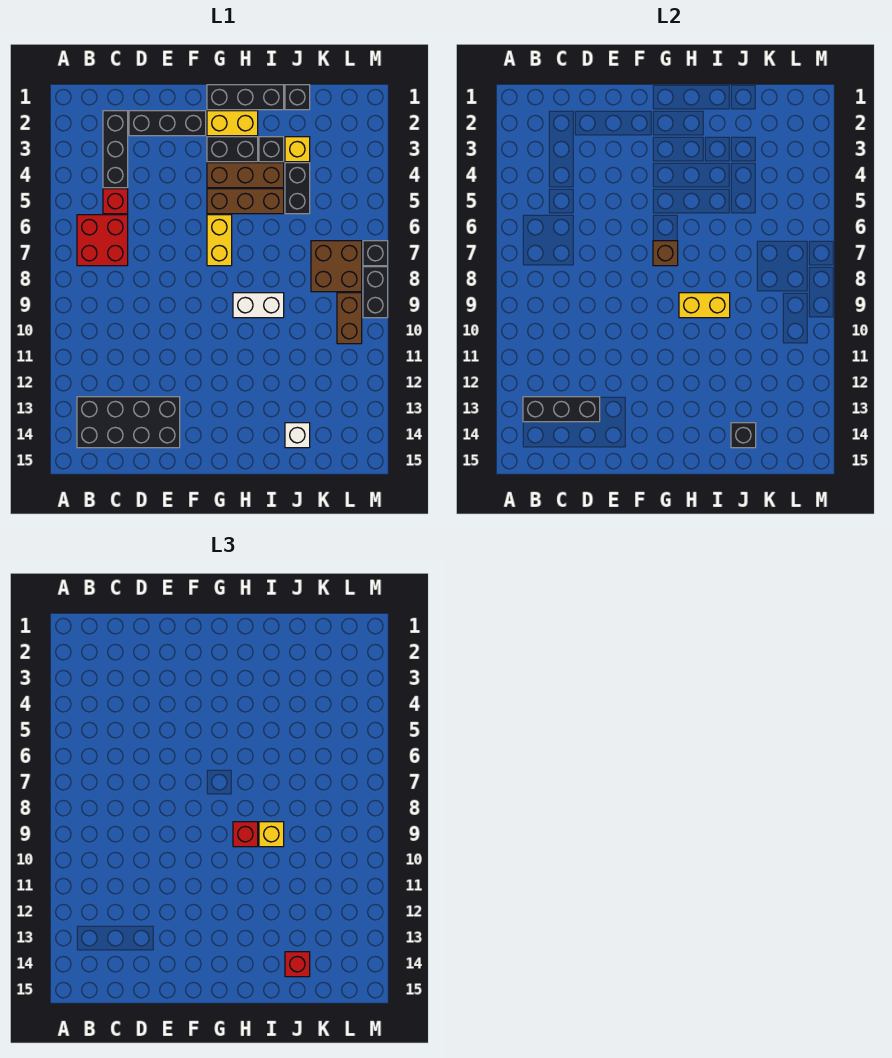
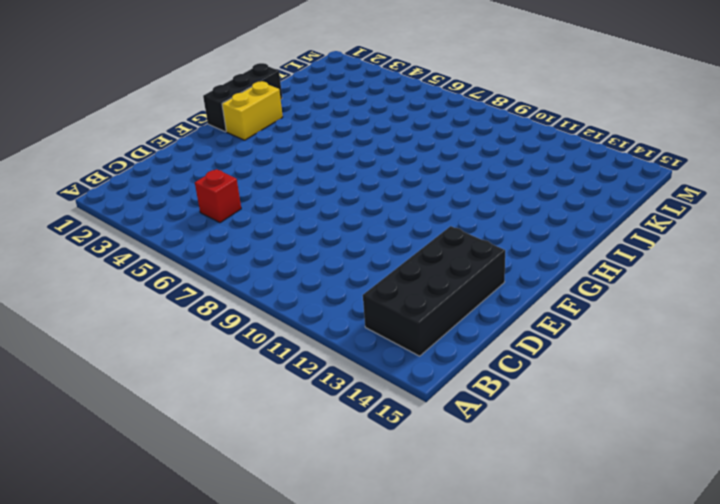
none -> red brick B6:C7 level 1
none -> black brick C2:C4 level 1
none -> black brick D2:F2 level 1

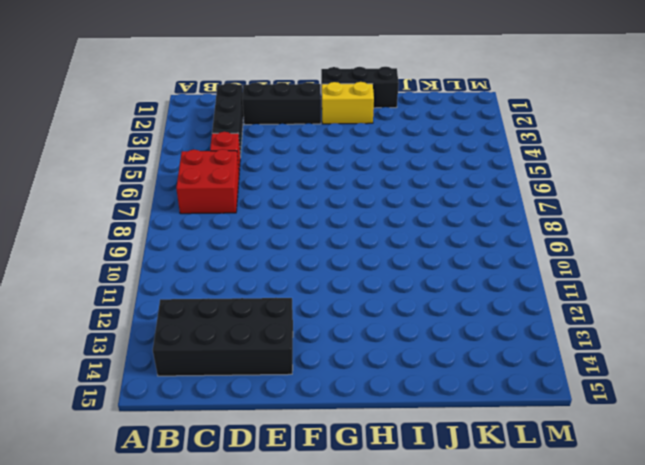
none -> black brick G3:H3 level 1
none -> brown brick G4:I4 level 1
none -> brown brick G5:I5 level 1

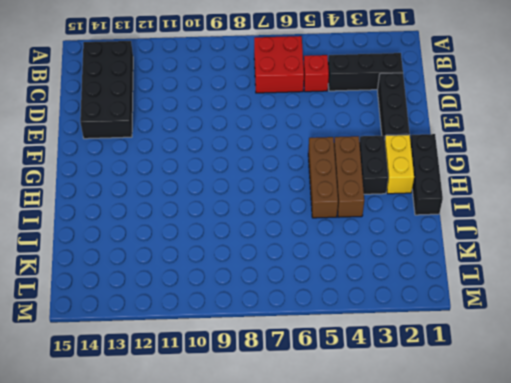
none -> yellow brick G6:G7 level 1
none -> white brick H9:I9 level 1
none -> black brick I3 level 1

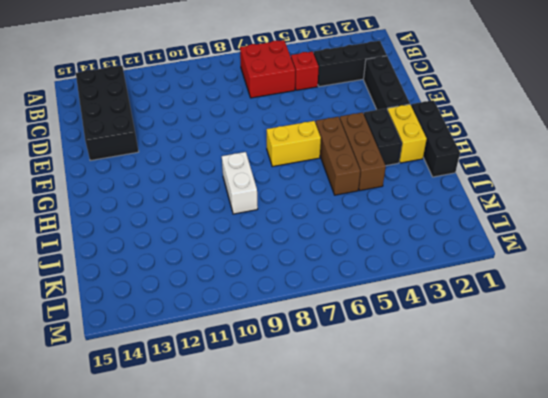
none -> black brick I3 level 1
none -> black brick J1 level 1
none -> yellow brick J3 level 1

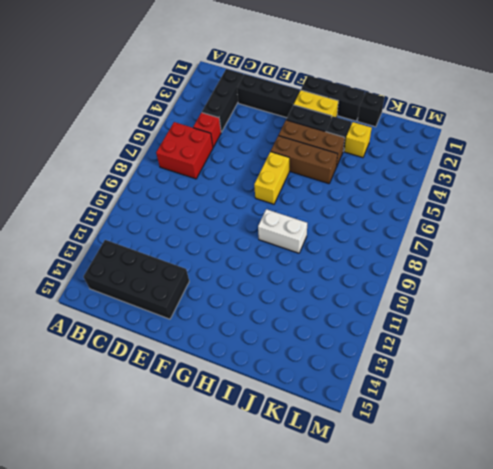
none -> black brick J4:J5 level 1
none -> white brick J14 level 1
none -> brown brick K7:L8 level 1

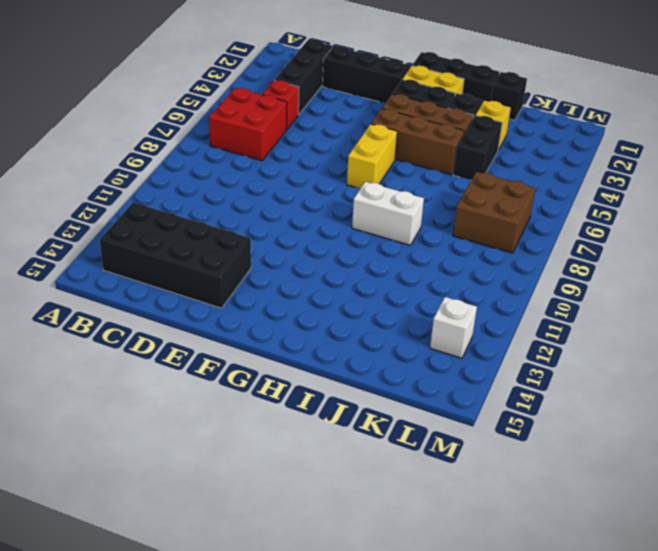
white brick L13 level 1 -> white brick J14 level 1
none -> brown brick L9:L10 level 1
none -> black brick M7 level 1
none -> black brick M8:M9 level 1

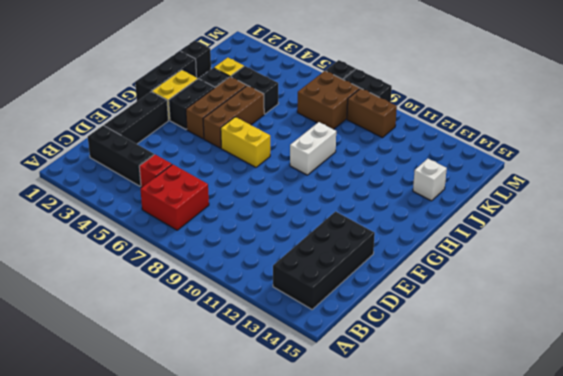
none -> black brick B13:D13 level 2
none -> brown brick G7 level 2
none -> yellow brick H9:I9 level 2

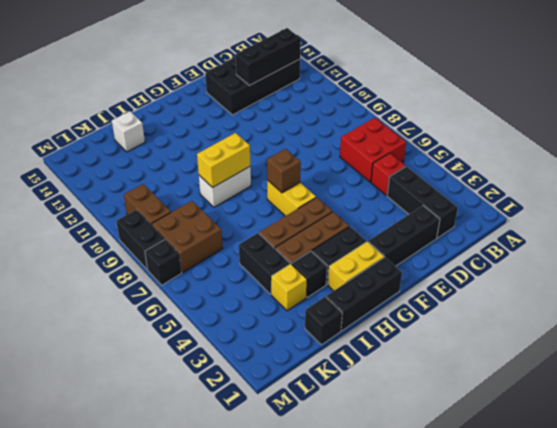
none -> black brick J14 level 2
none -> red brick H9 level 3
none -> yellow brick I9 level 3

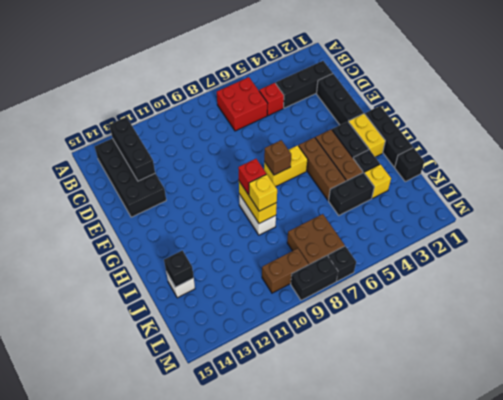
none -> red brick J14 level 3

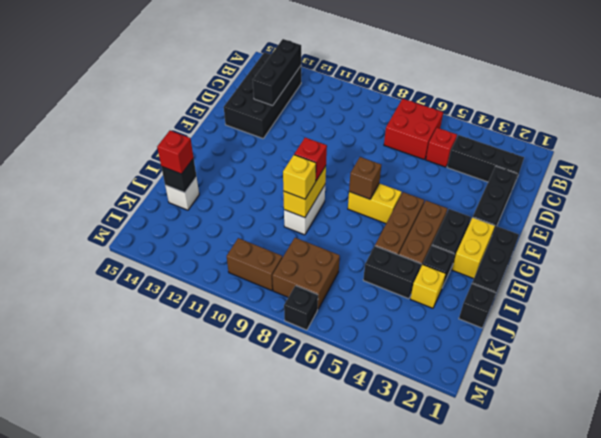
none -> black brick M8:M9 level 1

